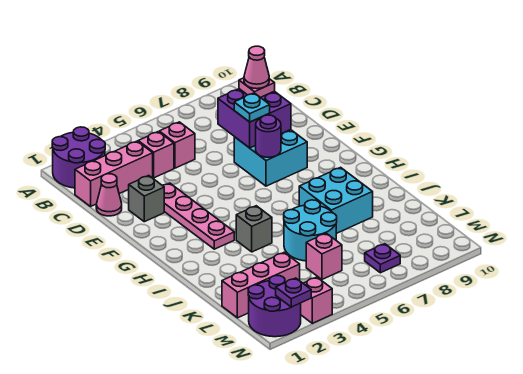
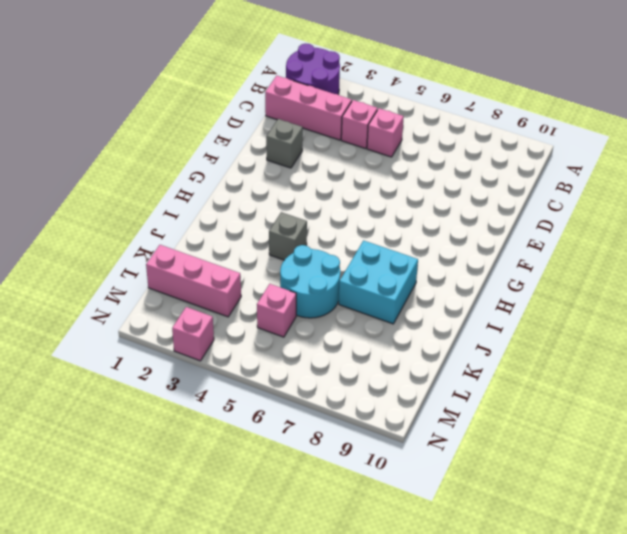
none -> pink cone D1 level 1
none -> pink plate E3:H3 level 1
none -> cyan brick E7:F8 level 1

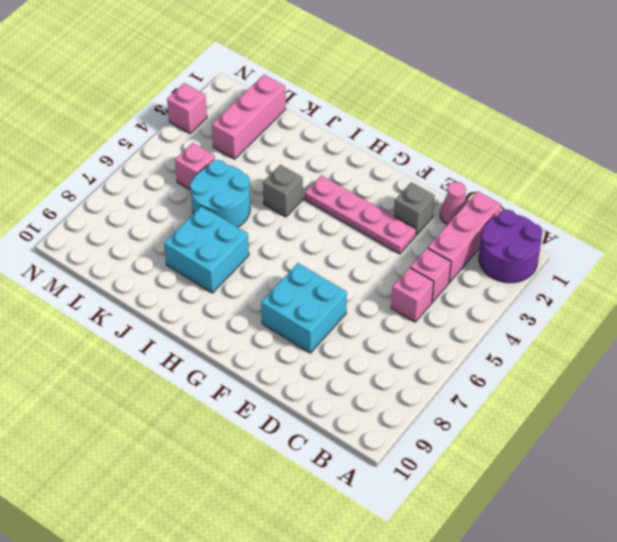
none -> purple round brick M1:N2 level 1
none -> purple plate M7 level 1
none -> purple brick D7:E8 level 2

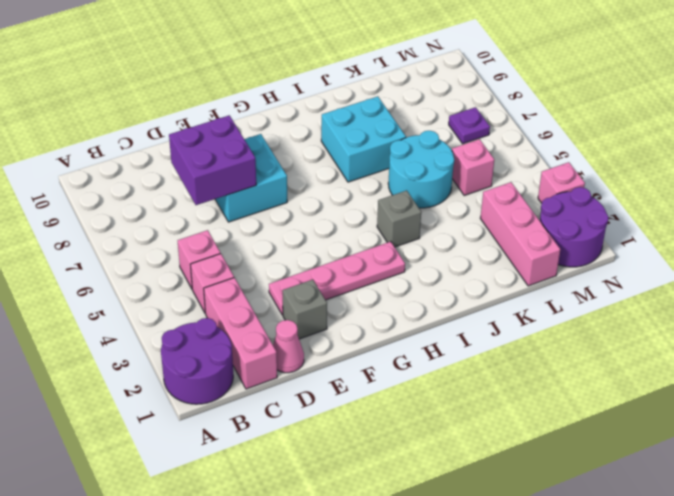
none -> purple round brick F7 level 2
none -> purple plate N2 level 2
none -> pink plate D8 level 3

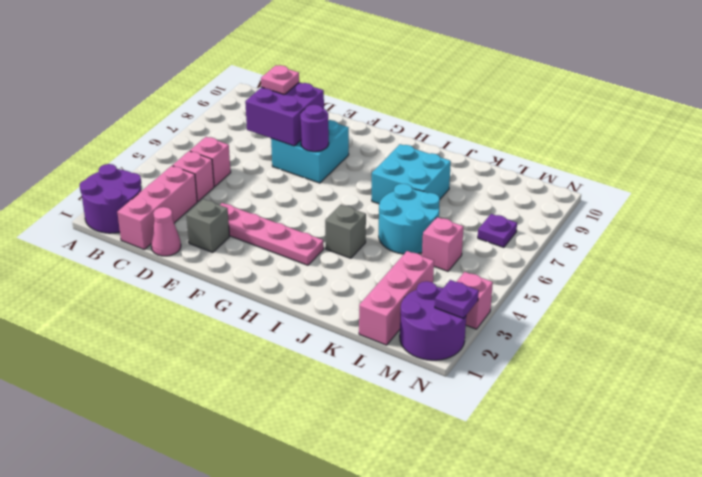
none -> cyan plate E7 level 3
none -> pink cone D8 level 4

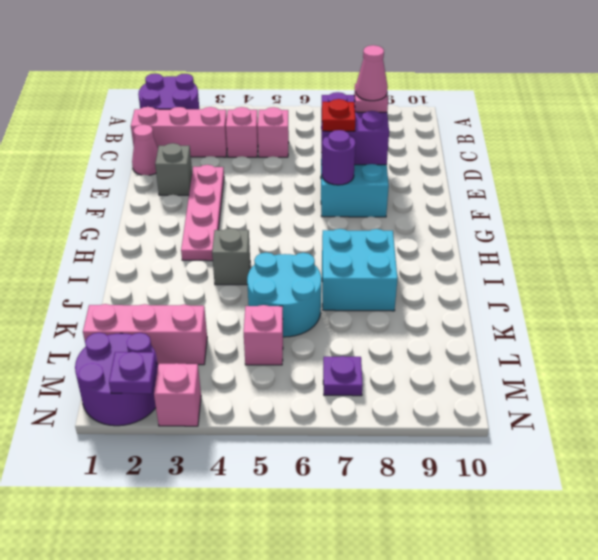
red plate E7 level 3 -> cyan plate E7 level 3

